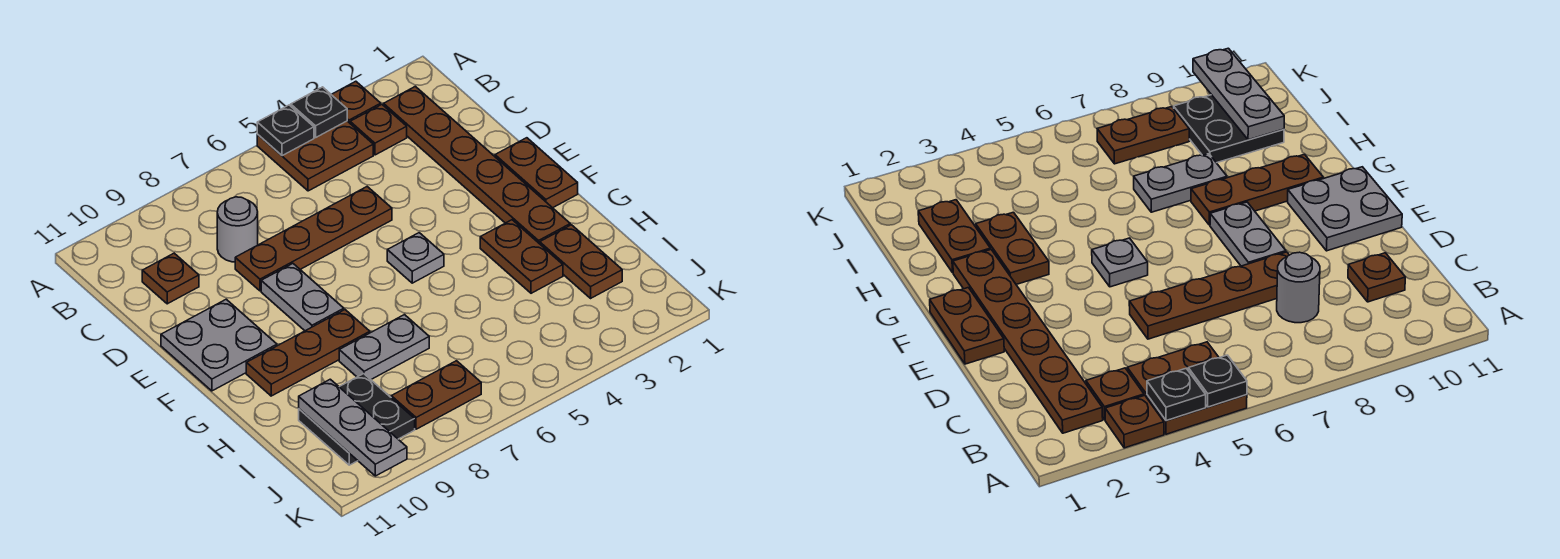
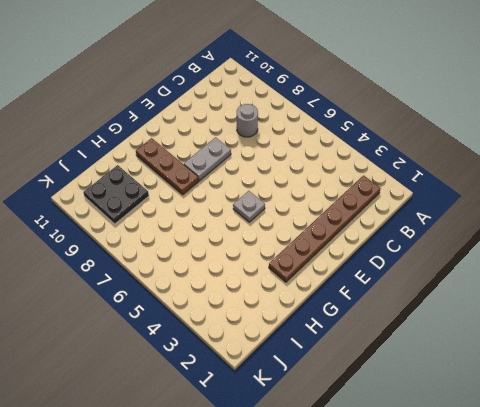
none -> brown plate A3 level 1
none -> brown plate A4:B5 level 1
none -> brown plate B3 level 1

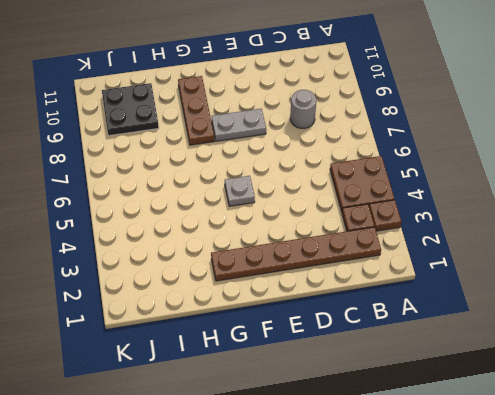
none -> brown plate C10 level 1
none -> brown plate D5:D8 level 1
none -> brown plate E1:F1 level 1

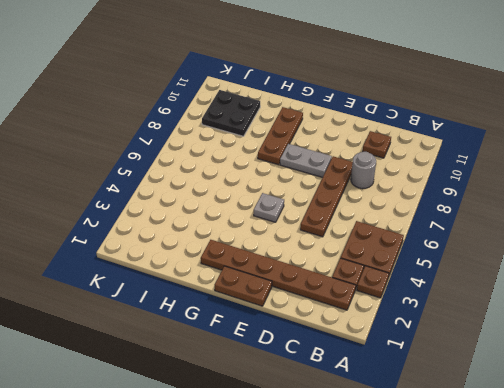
none -> grey plate E10:F11 level 1
none -> brown plate G3:H3 level 1
none -> brown plate H2:I2 level 1

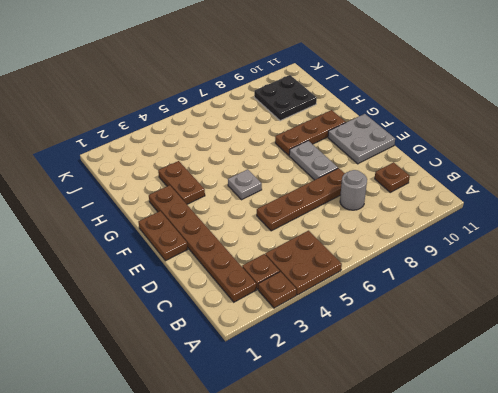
none -> brown plate H2:I2 level 1
none -> grey plate H7:H8 level 1
none -> brown plate J7:J8 level 1

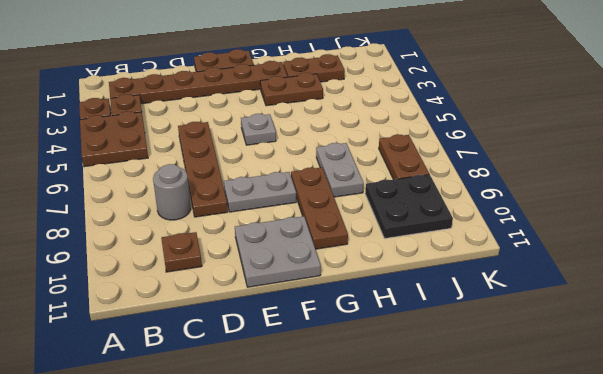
none -> black plate A4 level 2
none -> black plate A5 level 2
none -> grey plate I10:K10 level 2

